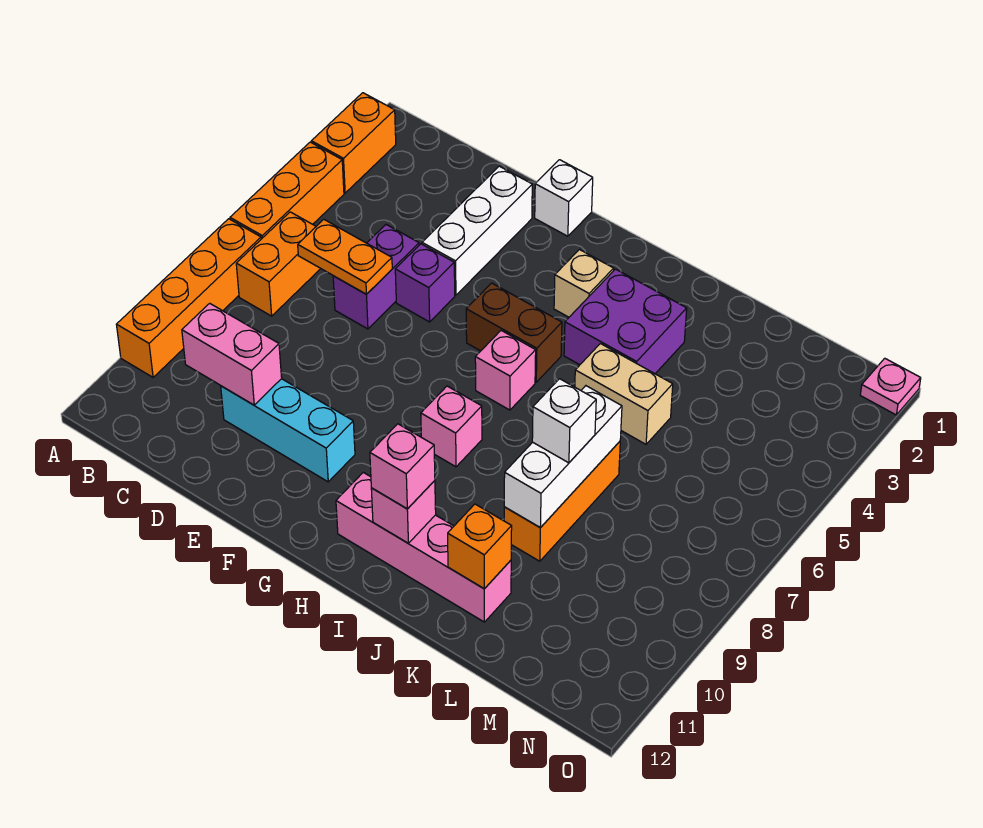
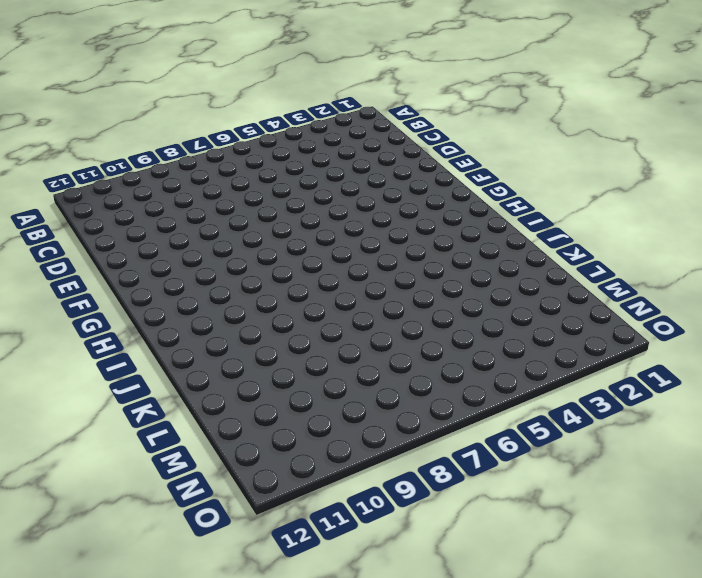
none -> orange brick A2:A3 level 1
none -> orange brick A4:A6 level 1
none -> orange brick A7:A10 level 1

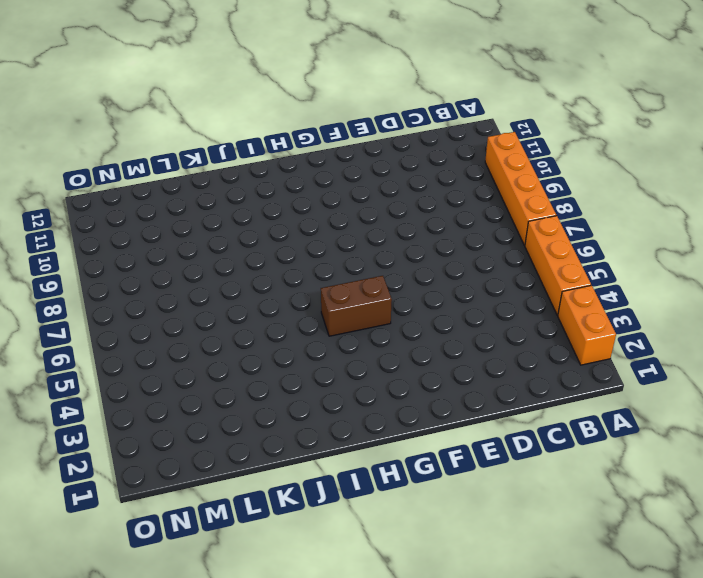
none -> orange brick B6:B7 level 1
none -> purple brick D5:D6 level 1
none -> cyan brick D10:F10 level 1

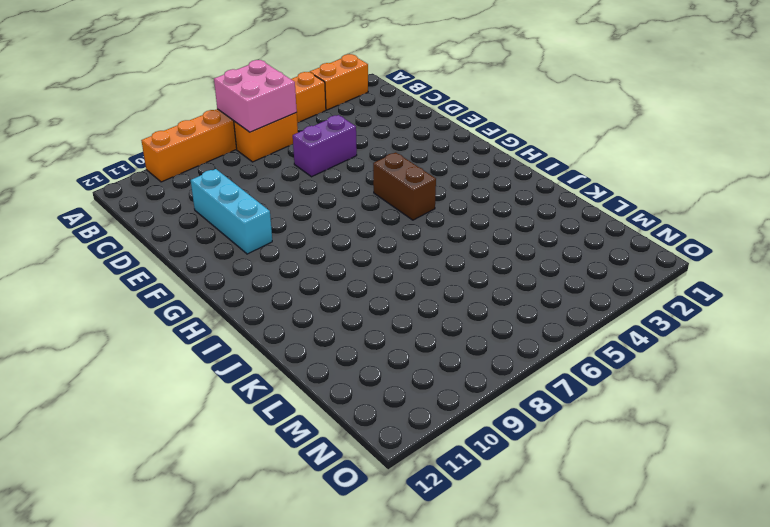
pink brick A6:B7 level 2 -> none
none -> white brick E2:E4 level 1
none -> purple brick E5 level 1
none -> white brick F1 level 1

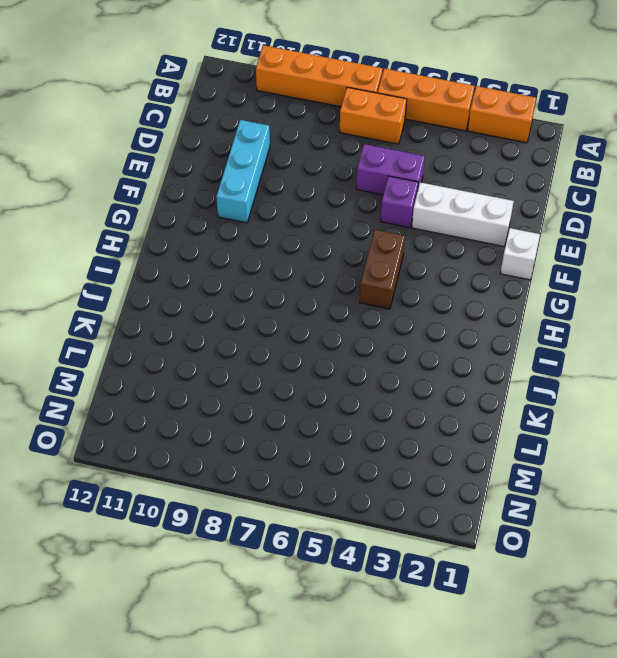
none -> tan brick H3 level 1
none -> pink brick H6 level 1
none -> pink brick H8 level 1

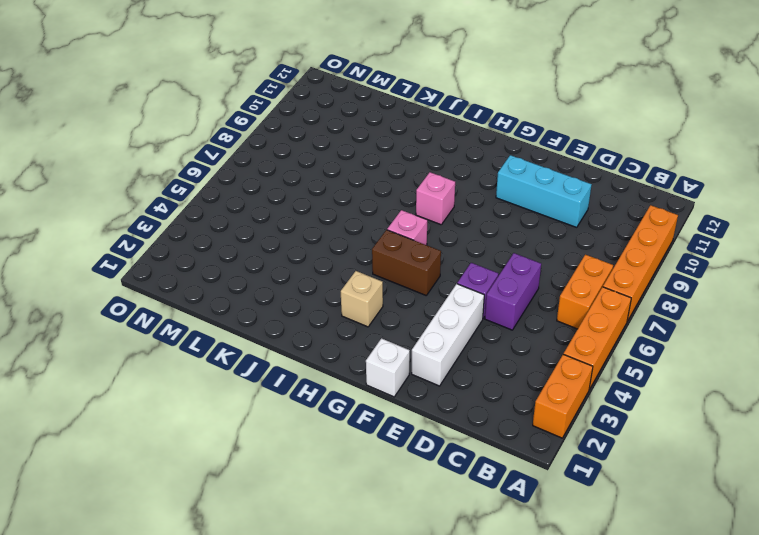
none -> pink brick H11:K11 level 1
none -> purple brick I3:J4 level 1
none -> tan brick J5:K5 level 1

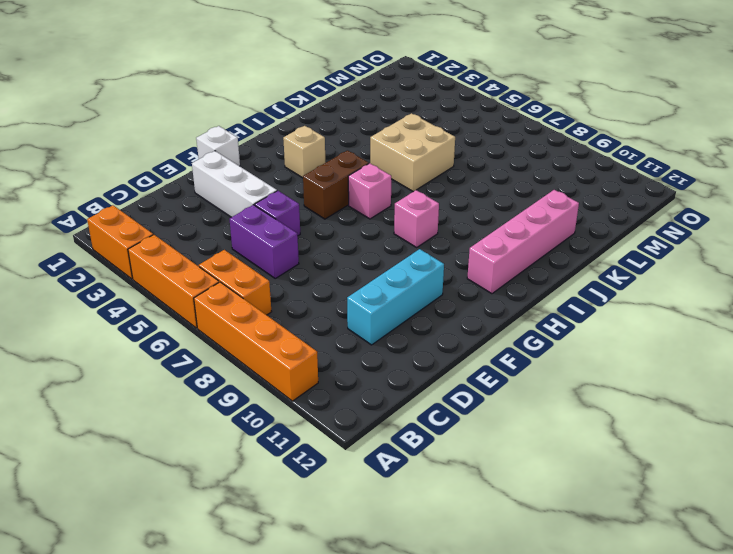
tan brick J5:K6 level 1 -> tan brick J5:K5 level 1
none -> purple brick I3:J4 level 1
none -> orange brick K7:K9 level 1
none -> pink plate O1 level 1

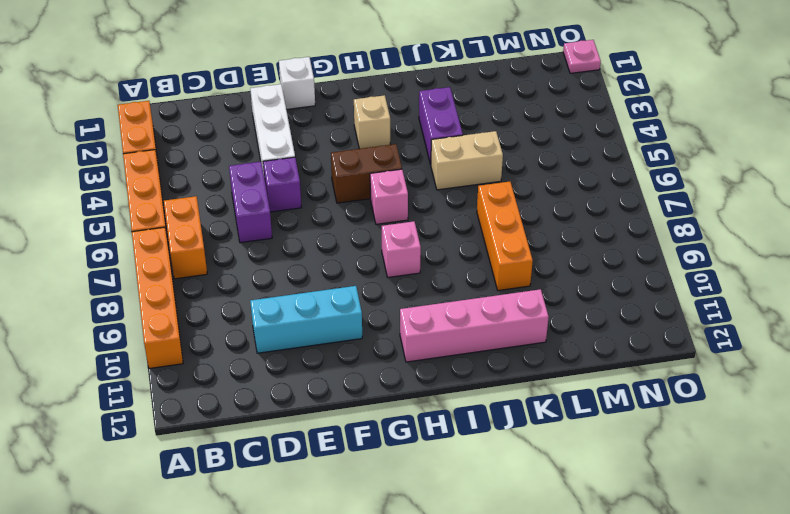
purple brick J3:J4 level 1 -> purple brick I3:J4 level 1
none -> orange plate C6:D6 level 2
none -> pink brick C10:D10 level 2
none -> pink brick I11 level 2

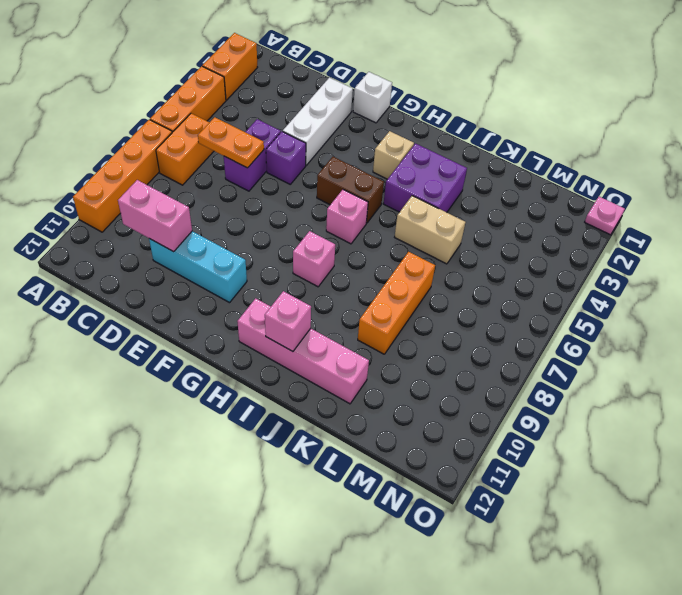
none -> white brick K7:K9 level 2
none -> orange brick K11 level 2
none -> pink brick I11 level 3

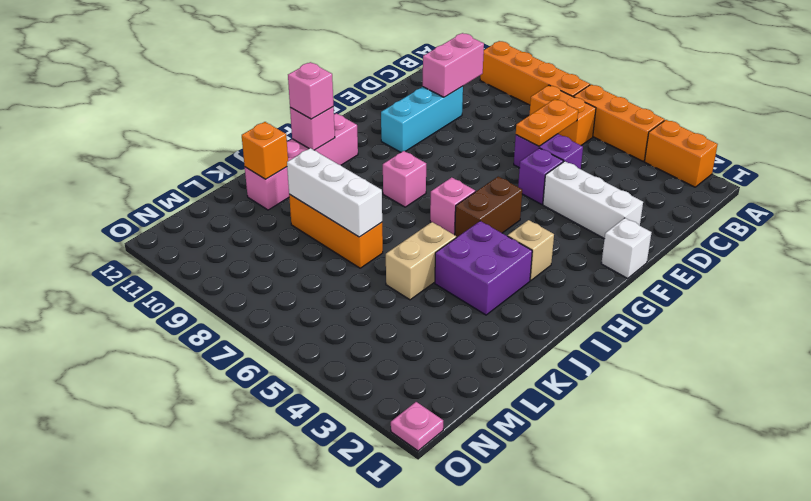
none -> white brick K8 level 3

